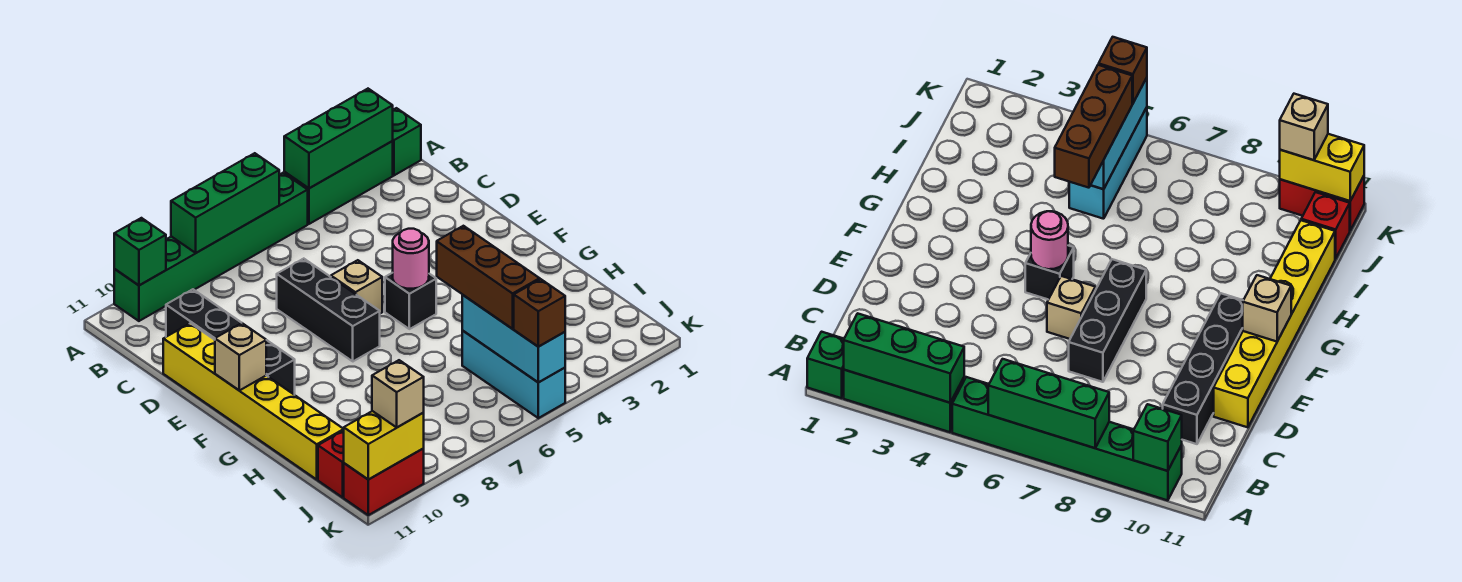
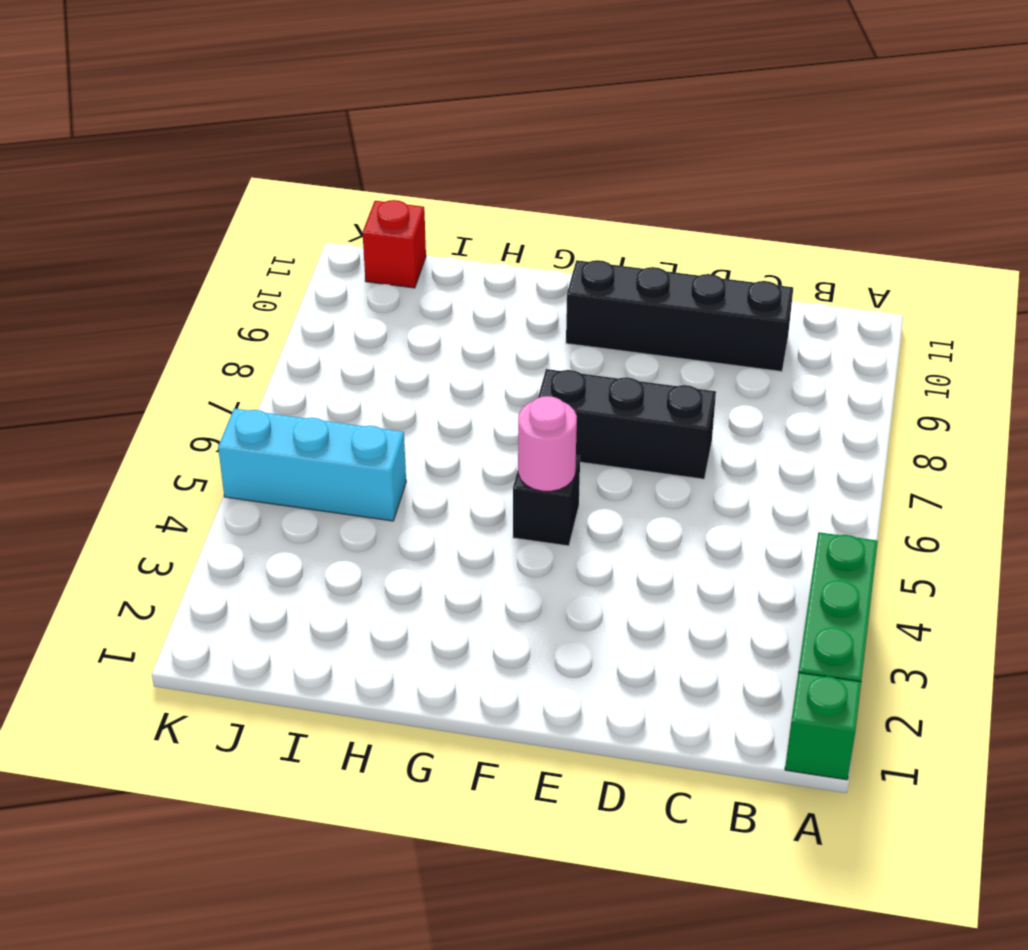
none -> green brick A5:A10 level 1
none -> yellow brick D11:I11 level 1
none -> tan brick E6 level 1

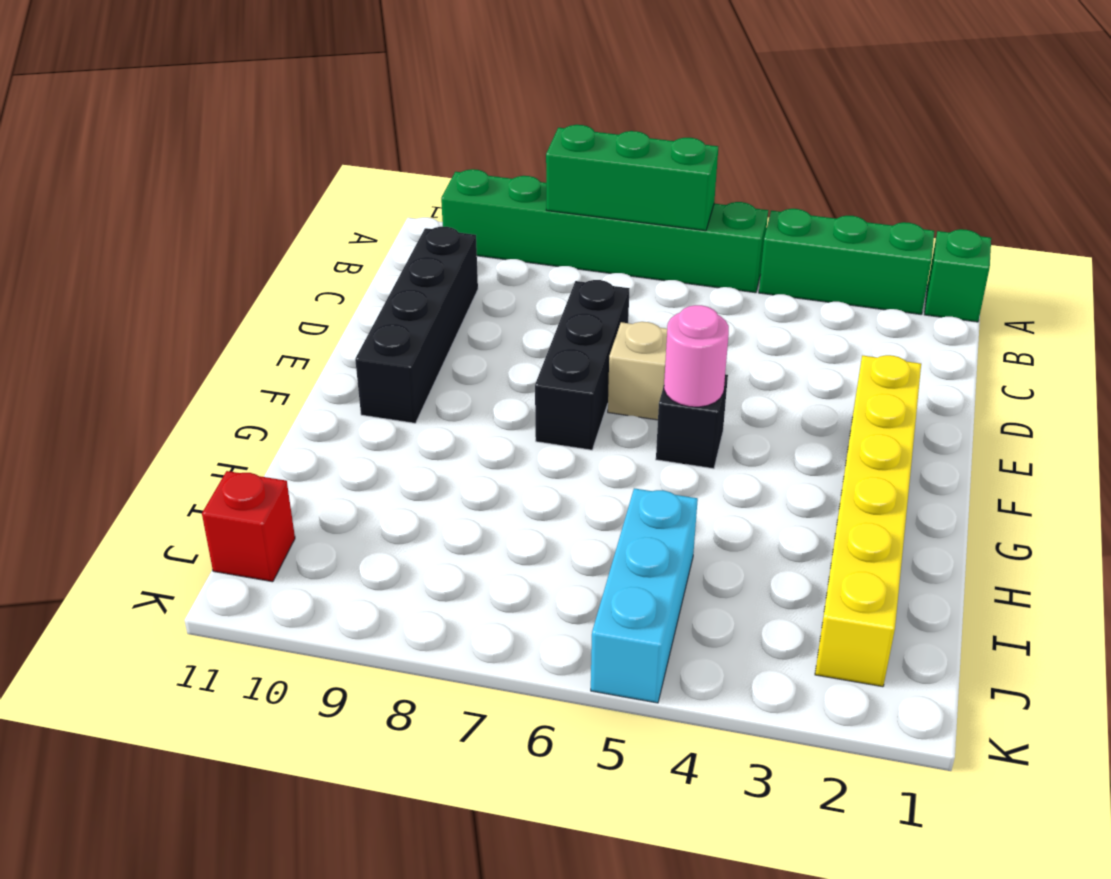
yellow brick E2:J2 level 1 -> yellow brick D11:I11 level 1
none -> red brick K10:K11 level 1
none -> green brick A2:A4 level 2
none -> green brick A10 level 2

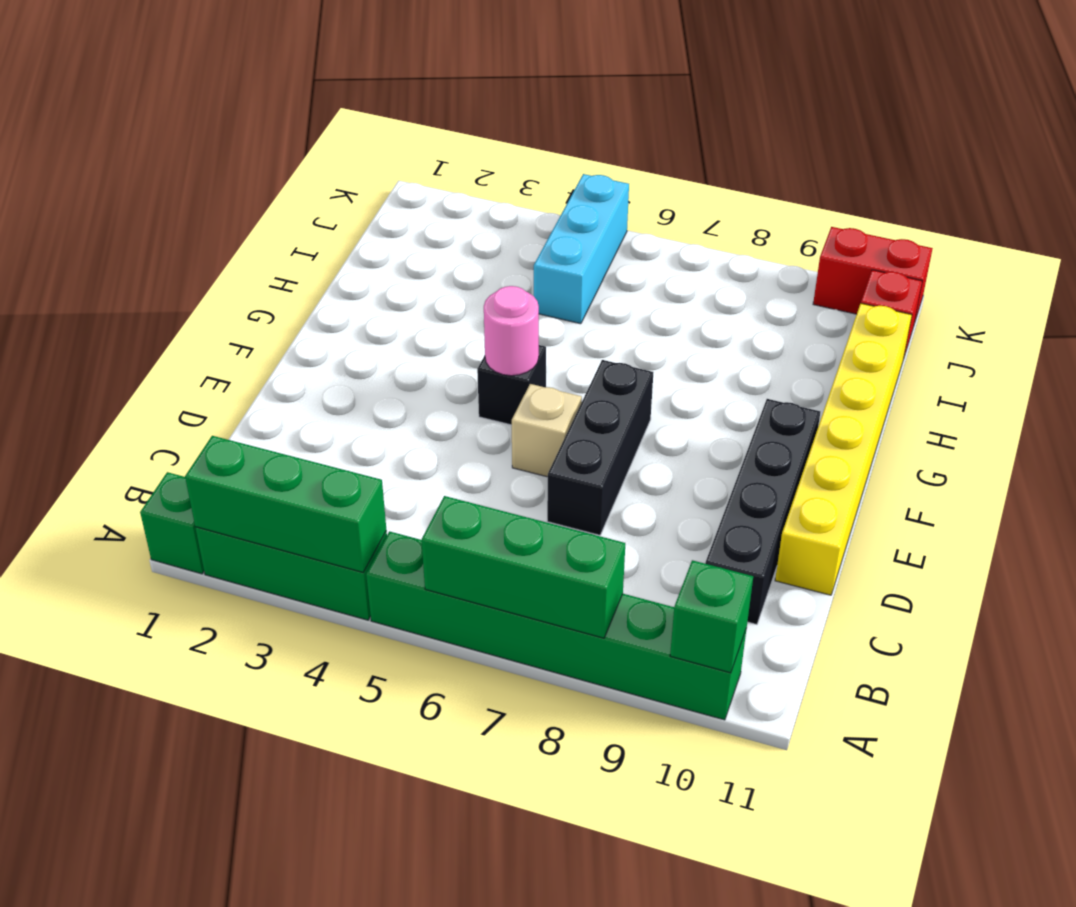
none -> tan brick F11 level 2
none -> cyan brick I5:K5 level 2
none -> yellow brick K10:K11 level 2

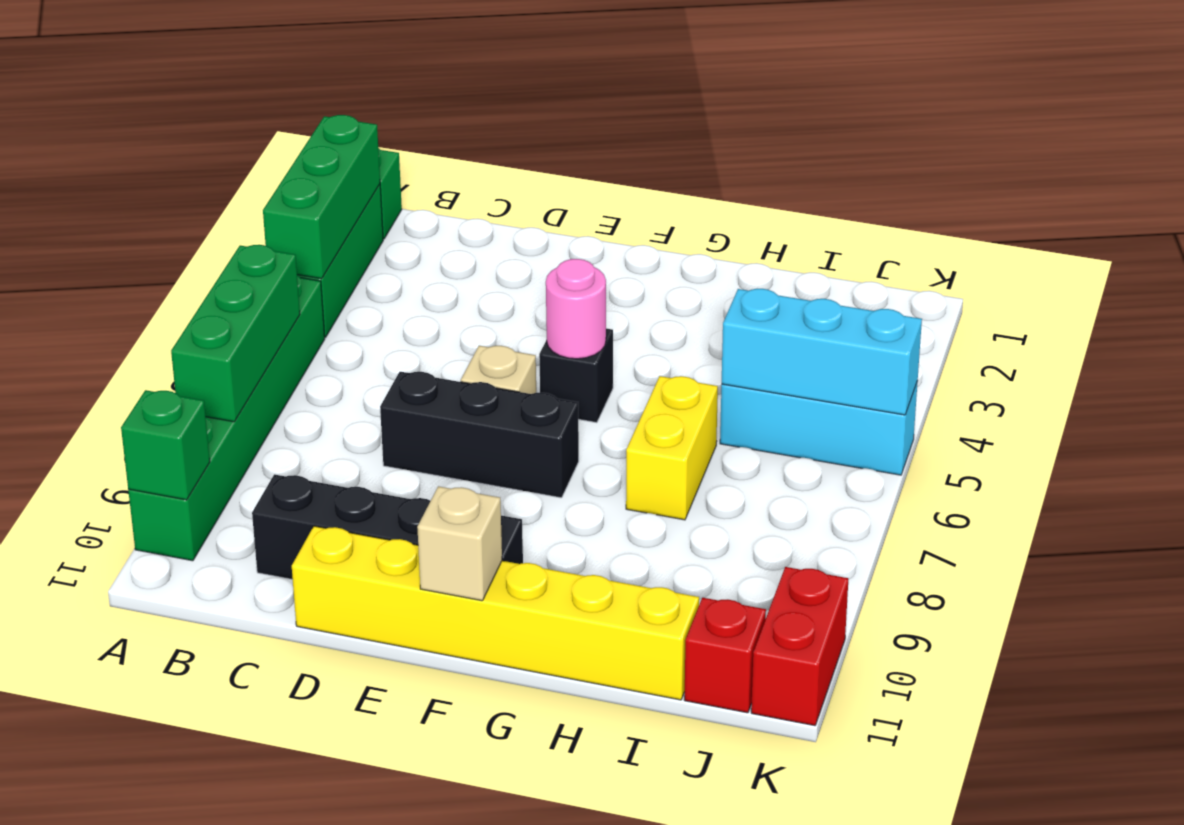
yellow brick H6:H7 level 1 -> yellow brick K10:K11 level 2
none -> brown brick H5:J5 level 3
none -> brown brick K5 level 3
none -> tan brick K10 level 3

